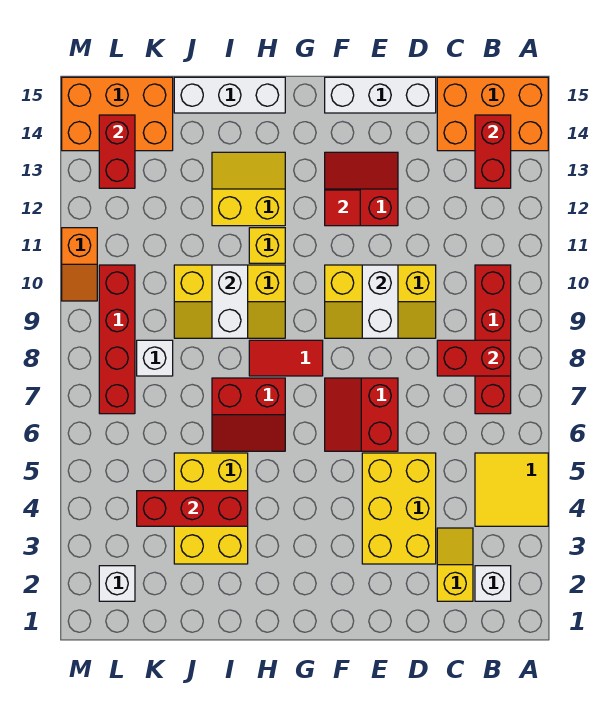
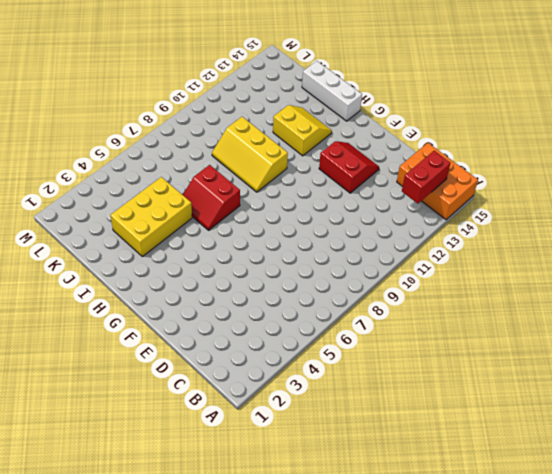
none -> yellow tile A4:B5 level 1
none -> white brick B2 level 1
none -> red brick B7:B10 level 1

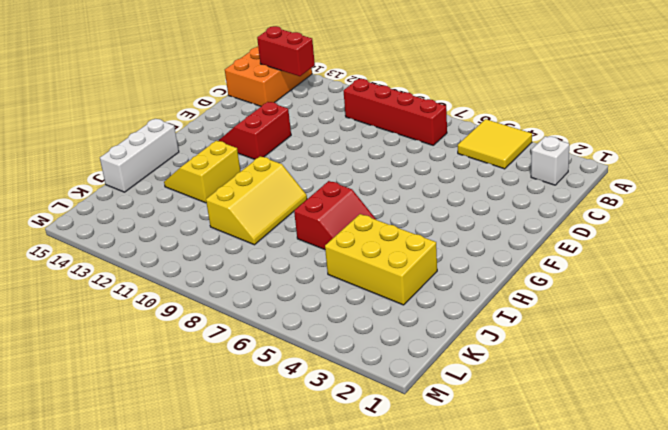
none -> yellow slope C2:C3 level 1 top 2
none -> yellow brick D3:E5 level 1
none -> yellow slope D9:F10 level 1 top 10

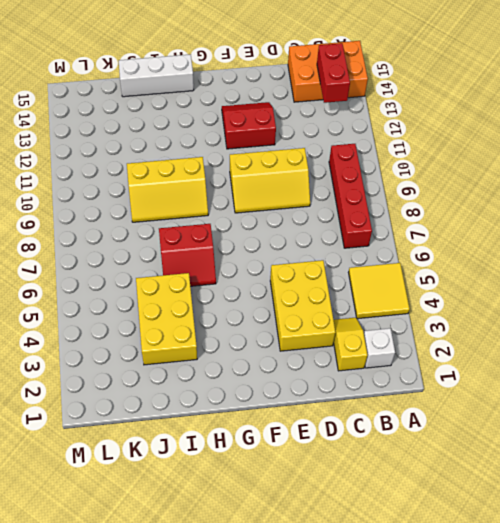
none -> white brick D15:F15 level 1
none -> red slope E6:F7 level 1 top E
none -> red tile G8:H8 level 1

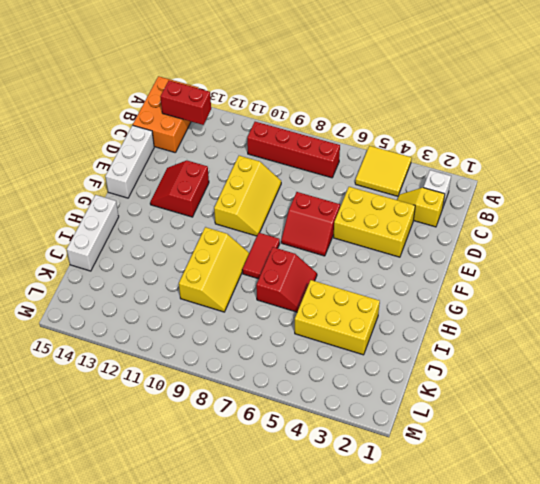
none -> yellow brick H11 level 1
none -> yellow slope H12:I13 level 1 top 12
none -> white brick K8 level 1

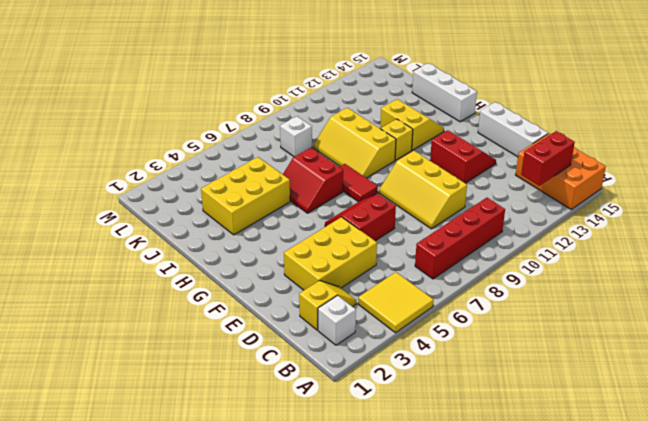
none -> orange brick K14:M15 level 1
none -> white brick L2 level 1
none -> red brick L7:L10 level 1

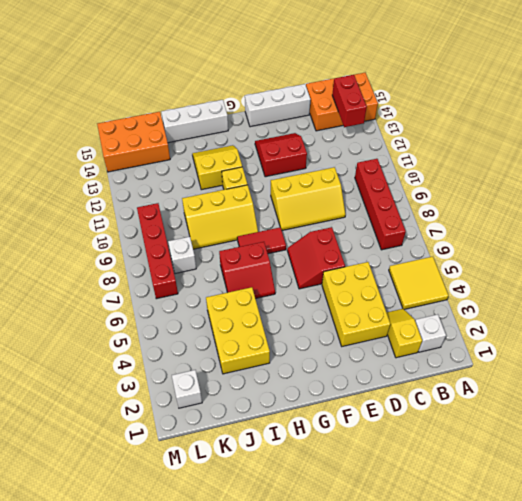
none -> orange slope M10:M11 level 1 top 11
none -> red brick B8:C8 level 2
none -> white brick E9:E10 level 2

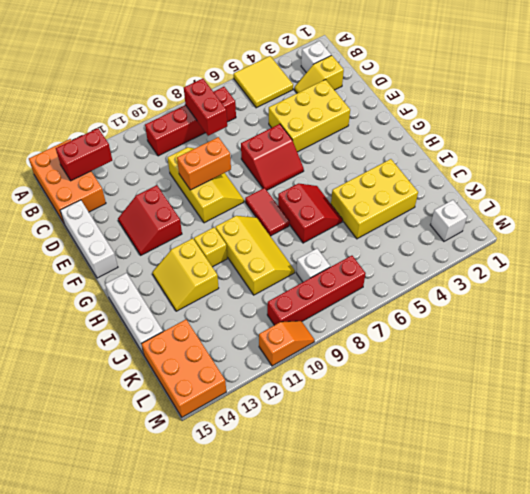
orange brick E9:E10 level 2 -> white brick E9:E10 level 2
none -> red tile F12 level 2
none -> red brick I4:K4 level 2
none -> white brick I9:I10 level 2

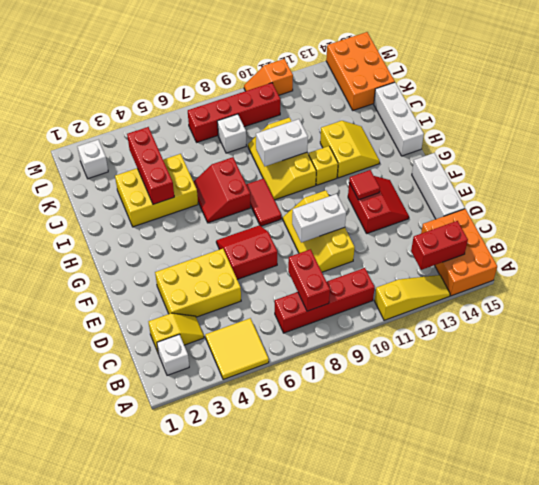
yellow slope A11:A13 level 1 top 11 -> none
none -> red brick L13:L14 level 2

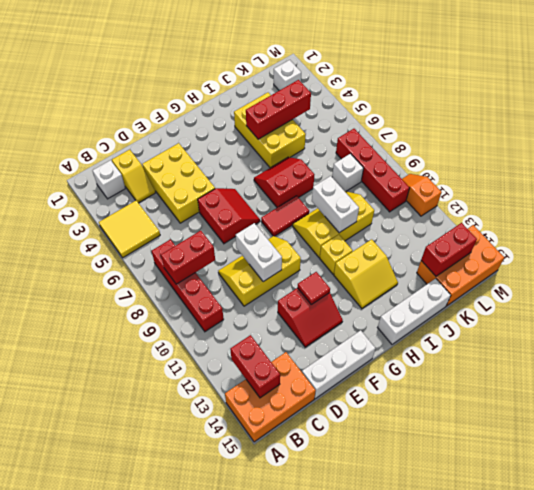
red brick K14:L14 level 2 -> red brick L13:L14 level 2

